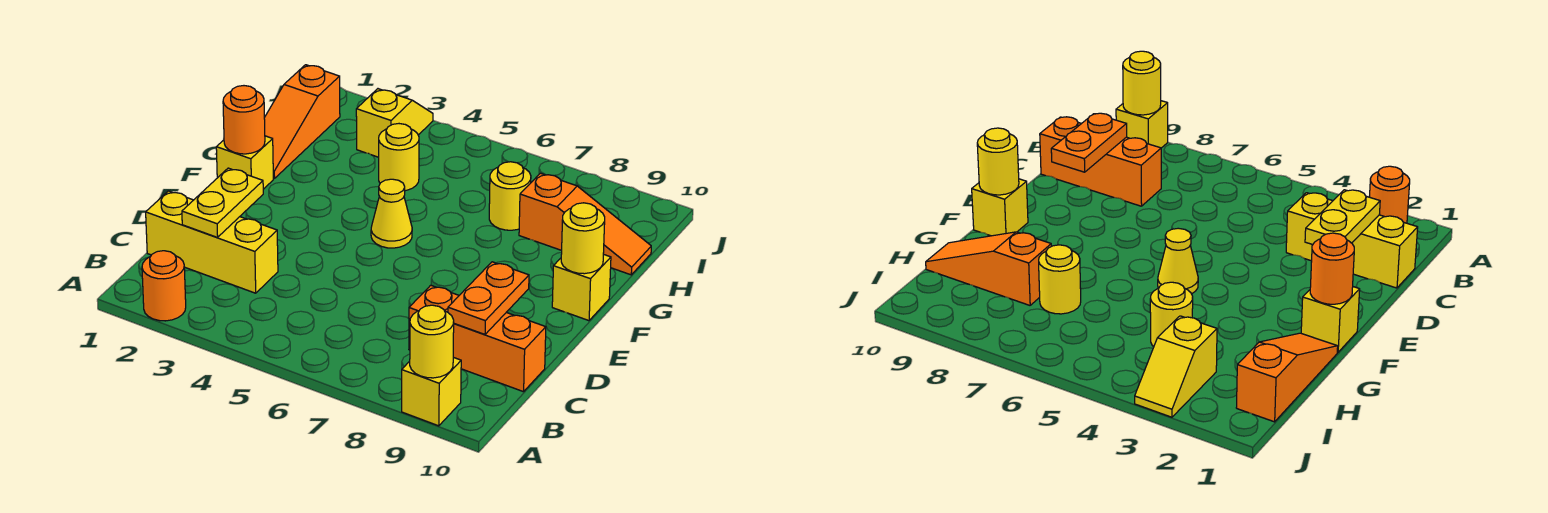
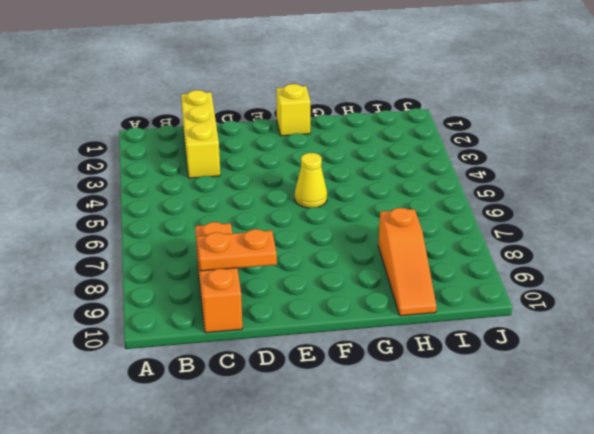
none -> orange round brick A2 level 1
none -> yellow brick A9 level 1
none -> yellow brick F10 level 1

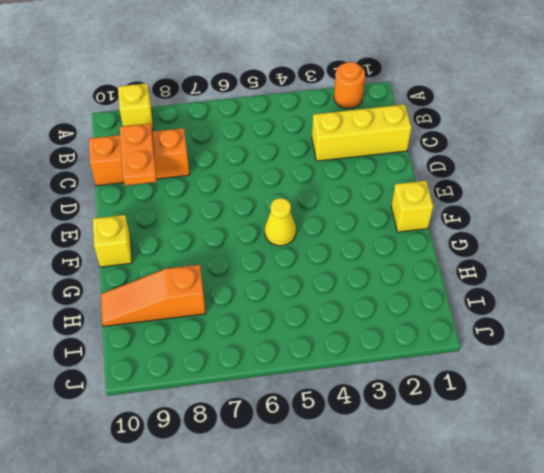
none -> orange slope G1:I1 level 1 top I
none -> yellow round brick H4 level 1
none -> yellow round brick H7 level 1

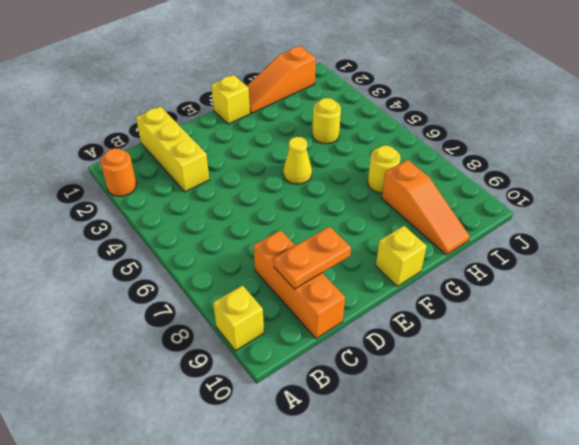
none -> yellow slope I3:J3 level 1 top I
none -> yellow round brick A9 level 2
none -> yellow plate C2:D2 level 2

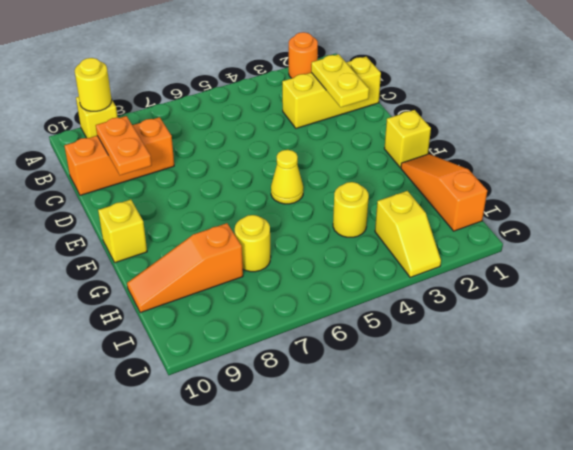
none -> orange round brick F1 level 2
none -> yellow round brick F10 level 2

